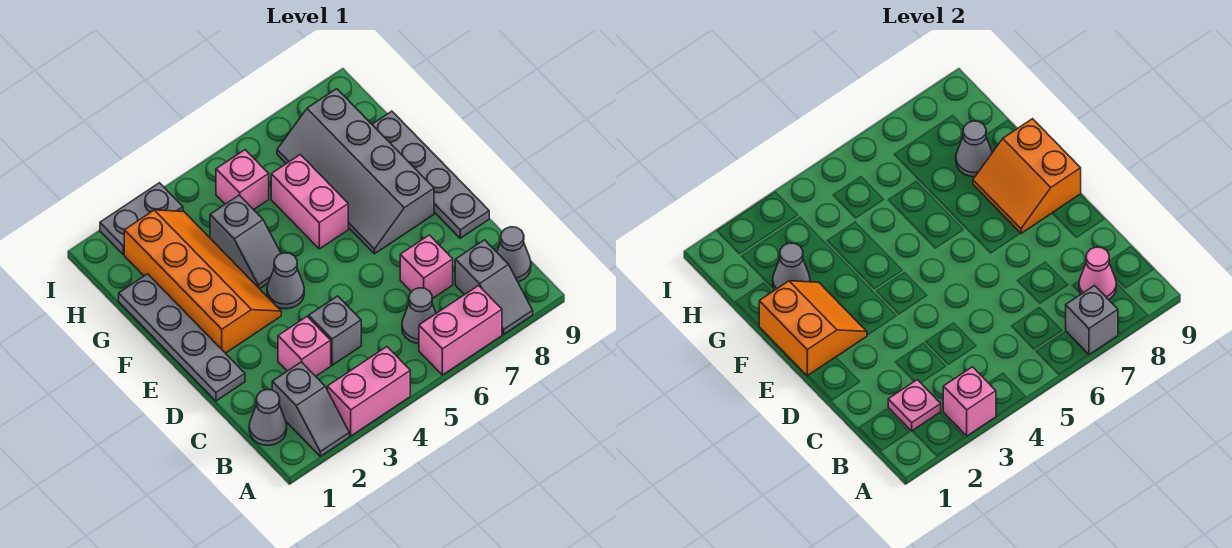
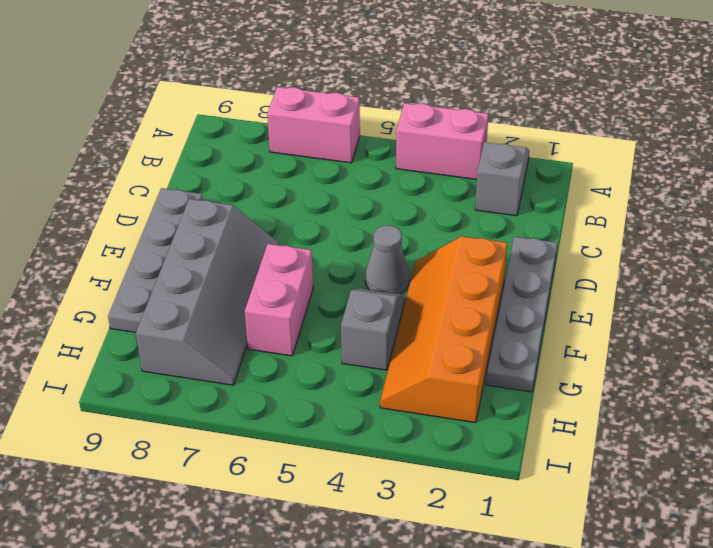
none -> grey slope A8:B8 level 1 top B
none -> grey cone B1 level 1
none -> grey cone B6 level 1

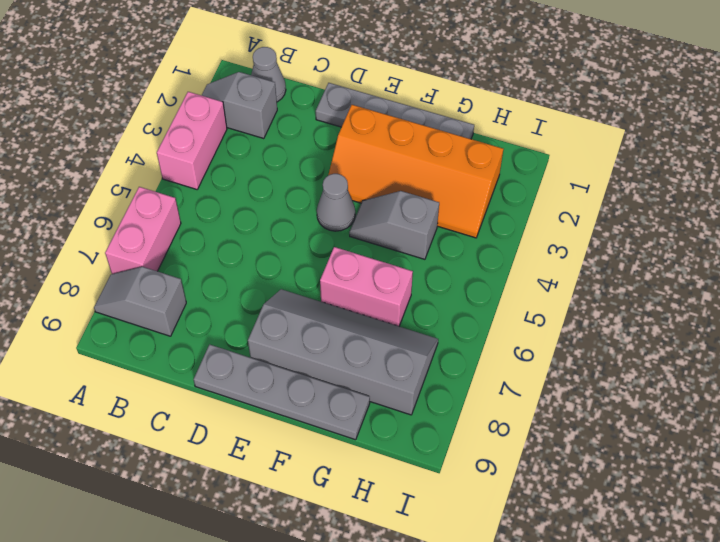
none -> grey cone B6 level 1
none -> grey cone B9 level 1
none -> pink brick C3 level 1

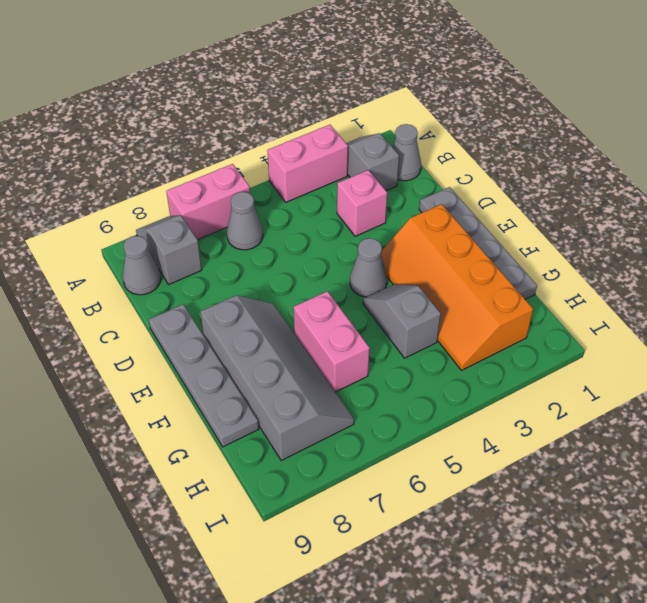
none -> grey brick C4 level 1
none -> pink brick C7 level 1
none -> pink brick H5 level 1

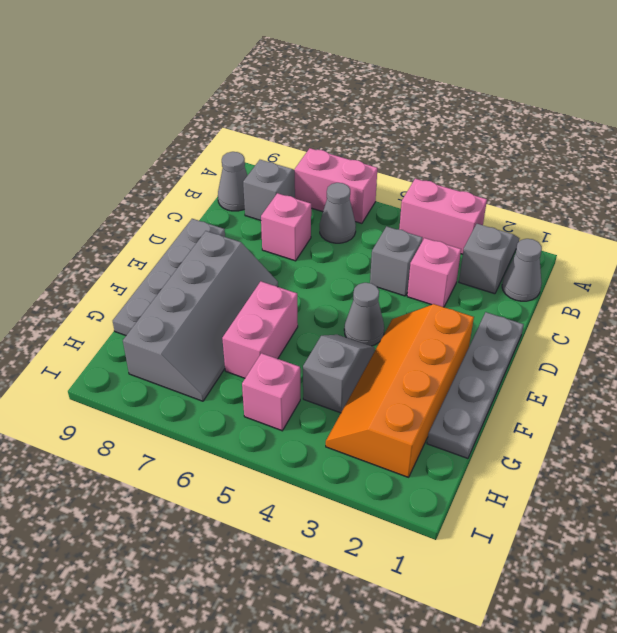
none -> grey plate I2:I3 level 1
none -> pink brick A3 level 2
none -> grey brick A7 level 2

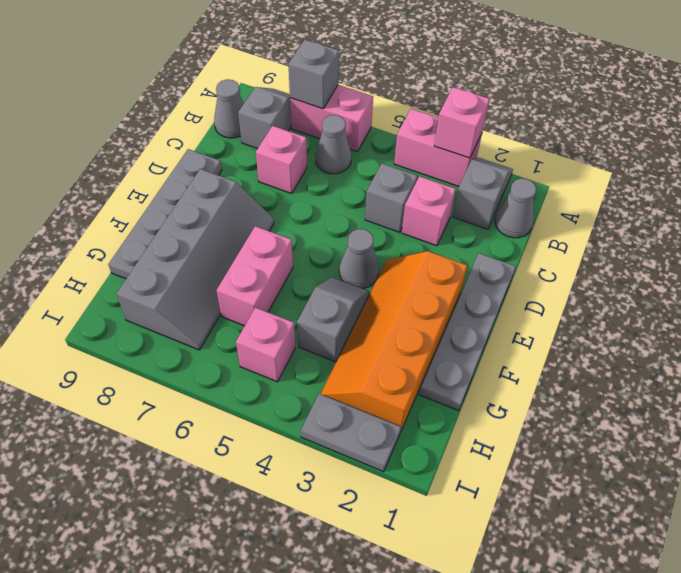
none -> pink plate B2 level 2
none -> pink cone B8 level 2
none -> orange slope E1:F2 level 2 top 1

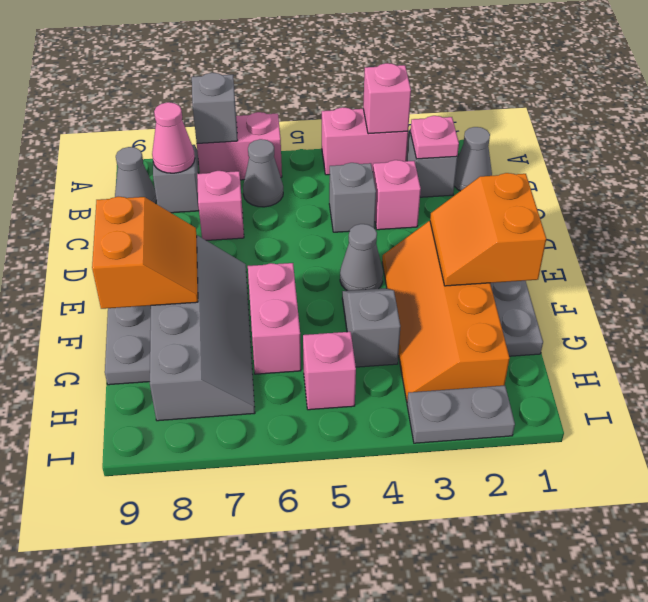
none -> grey cone G2 level 2
none -> grey cone G8 level 2

